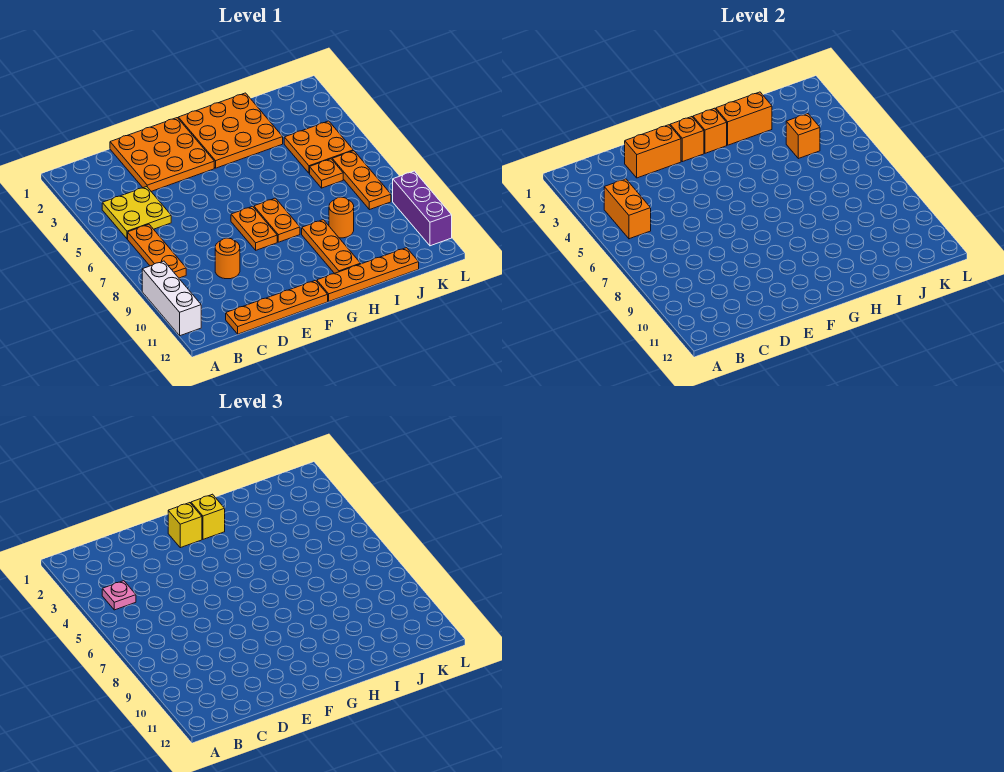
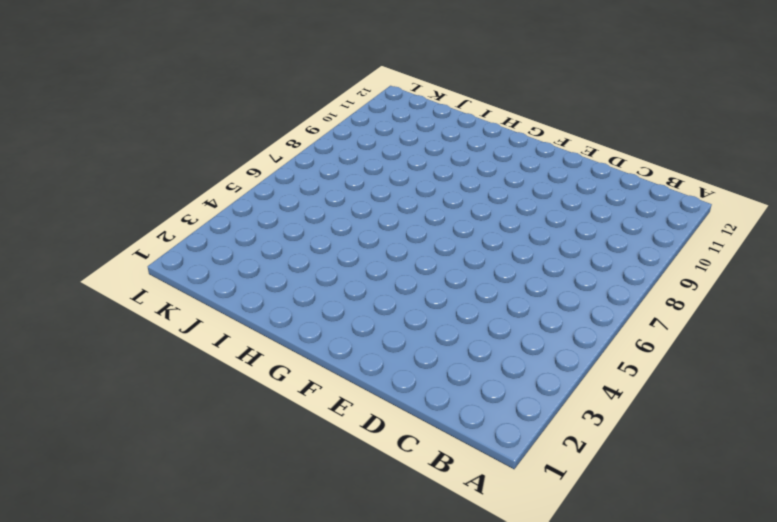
none -> white brick A9:A11 level 1
none -> yellow plate B4:C5 level 1
none -> orange plate B6:B8 level 1

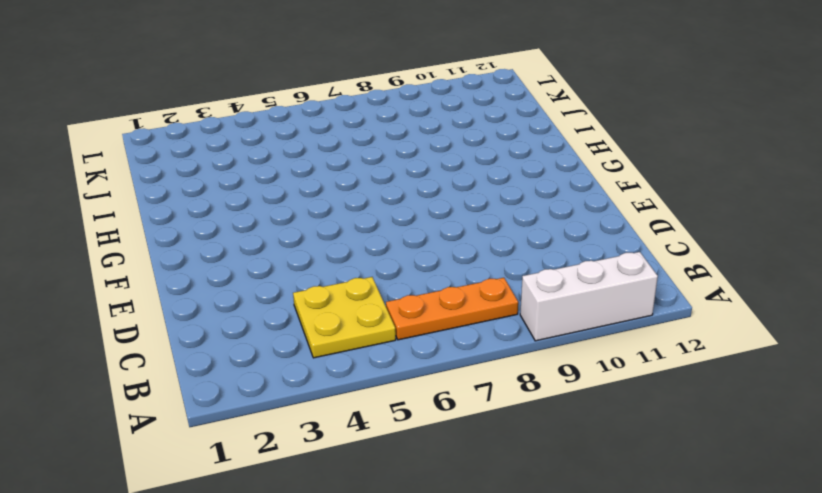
none -> orange plate C12:F12 level 1
none -> orange plate D1:F3 level 1
none -> orange round brick D9 level 1

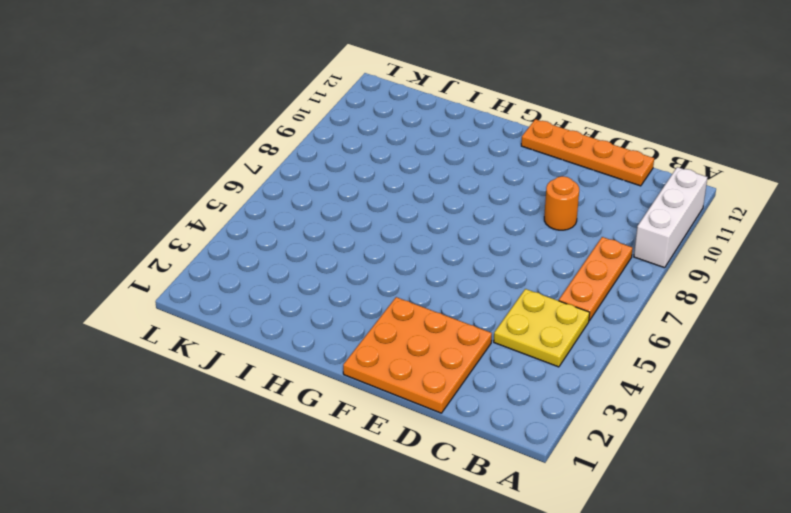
none -> orange plate F7:F8 level 1
none -> orange plate G1:I3 level 1
none -> orange plate G7:G8 level 1

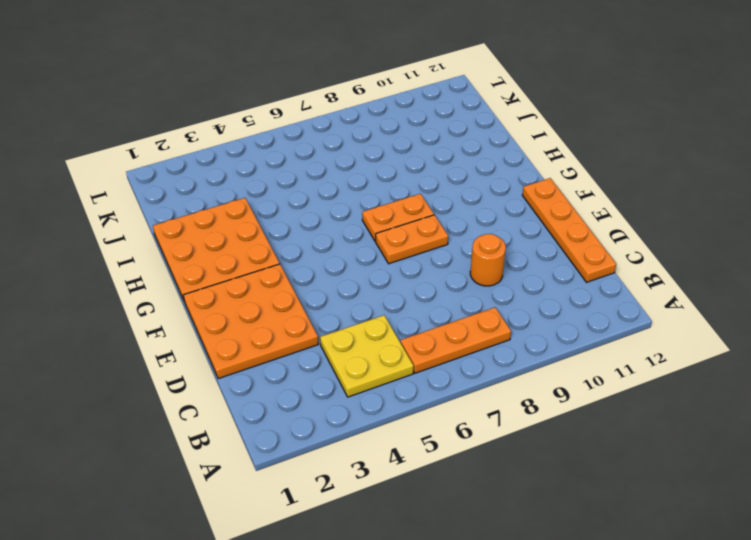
none -> white brick A9:A11 level 1
none -> orange plate G12:J12 level 1
none -> orange plate H9:H11 level 1

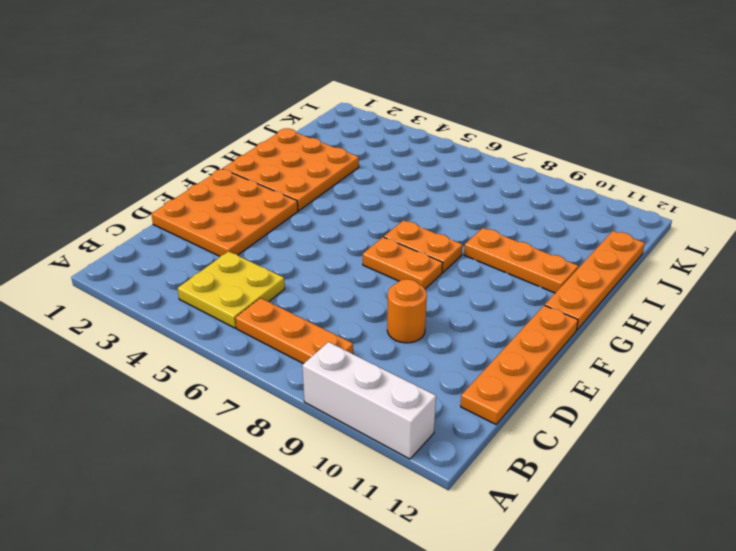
none -> orange round brick I9 level 1
none -> orange plate J4:K5 level 1
none -> orange plate J6 level 1

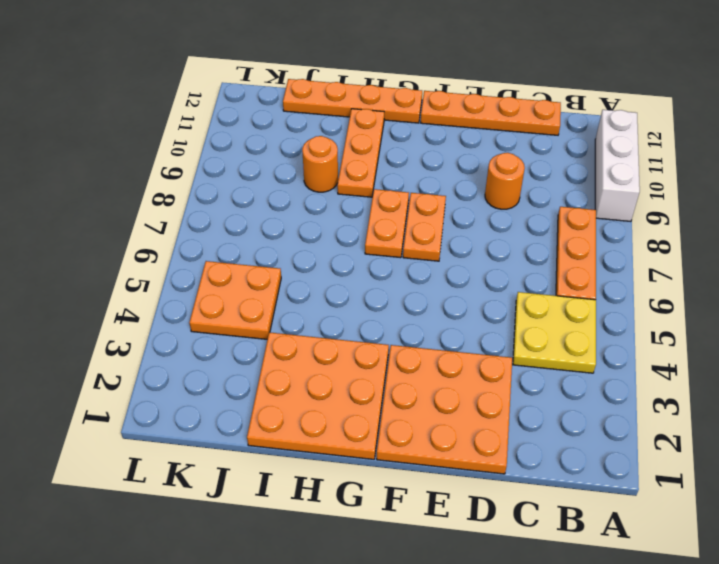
none -> orange plate J6 level 1
none -> orange plate K6:K8 level 1
none -> purple brick L9:L11 level 1

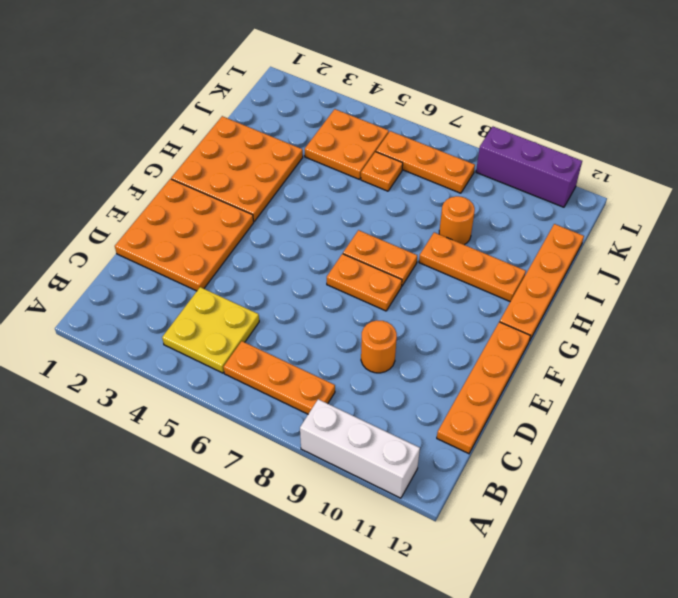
none -> orange brick B4:B5 level 2
none -> orange brick D2:E2 level 2
none -> orange brick F2 level 2

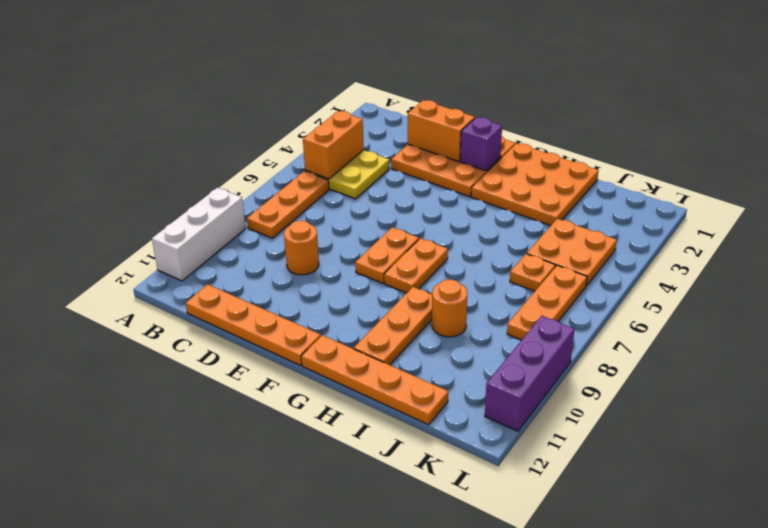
purple brick F2 level 2 -> orange brick F2 level 2
none -> orange brick G2 level 2
none -> orange brick H2:I2 level 2
none -> orange brick J4 level 2

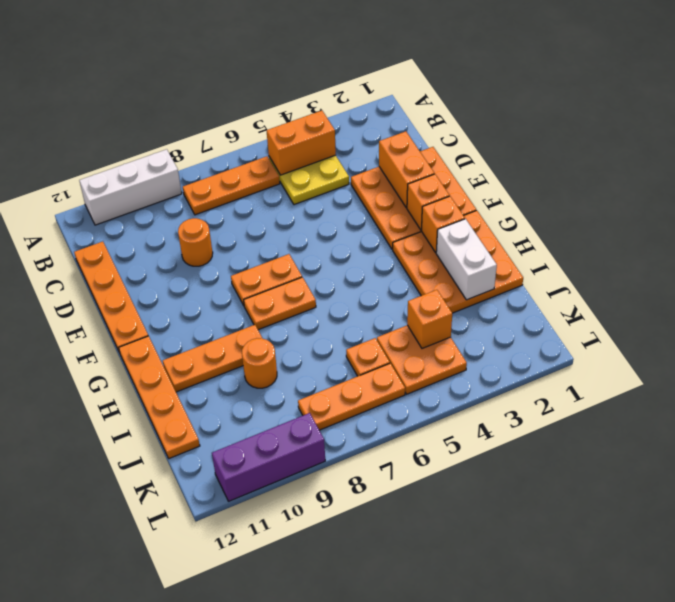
white brick H2:I2 level 2 -> orange brick H2:I2 level 2
none -> pink plate B4 level 3
none -> yellow brick F2 level 3
none -> yellow brick G2 level 3

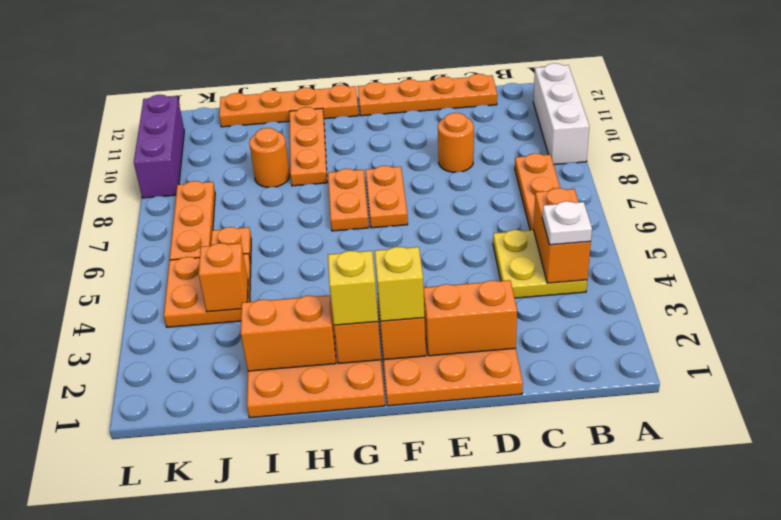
white plate B4 level 3 -> pink plate B4 level 3

